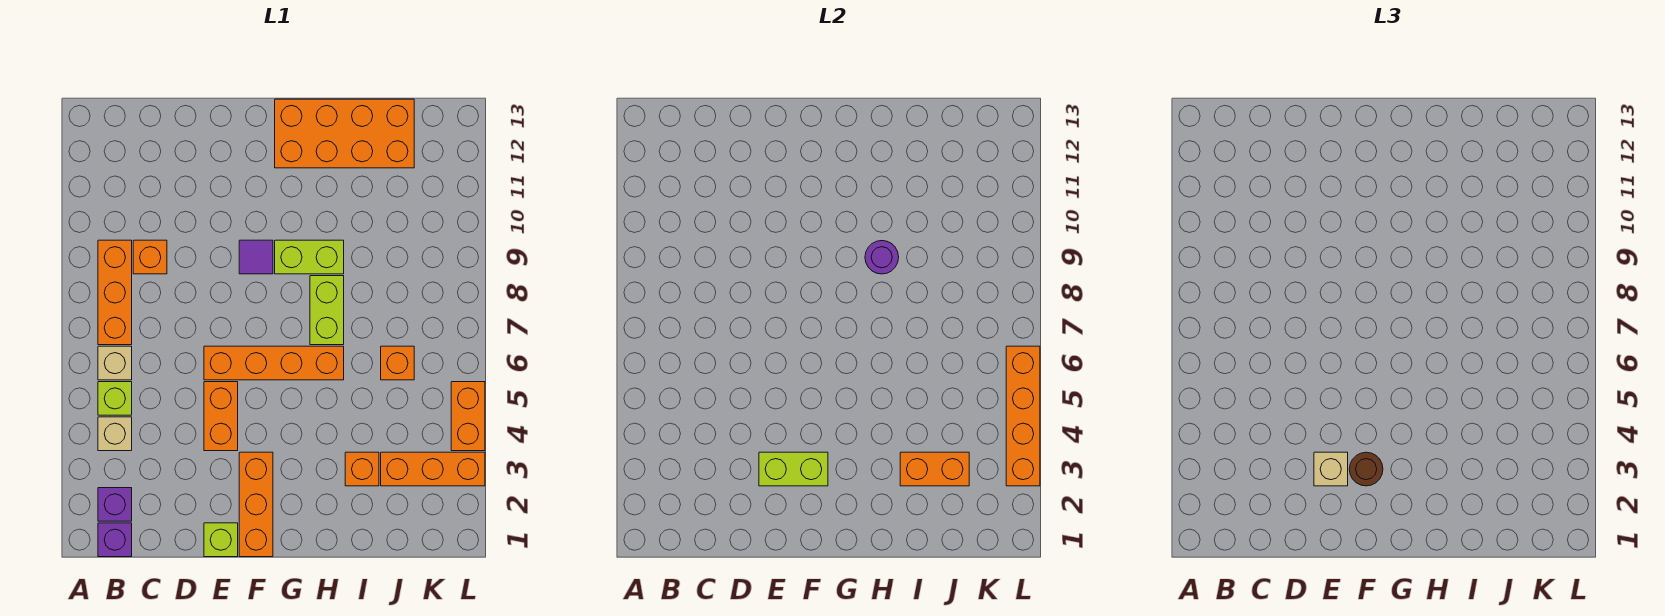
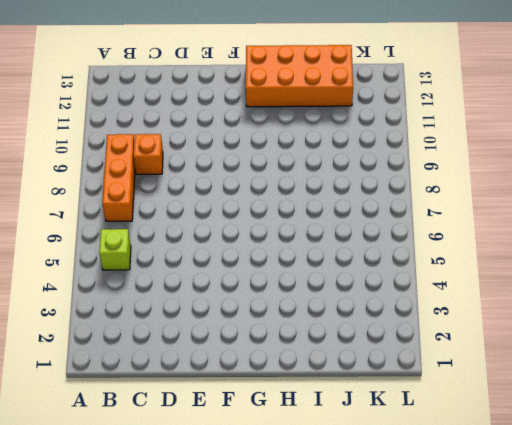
none -> purple brick B1 level 1
none -> purple brick B2 level 1
none -> tan brick B4 level 1

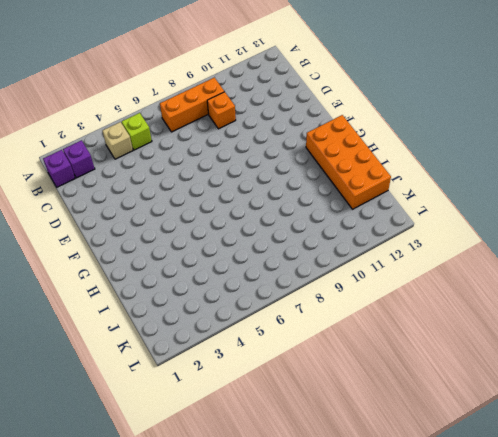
none -> tan brick B6 level 1
none -> lime brick E1 level 1
none -> orange brick E4:E5 level 1

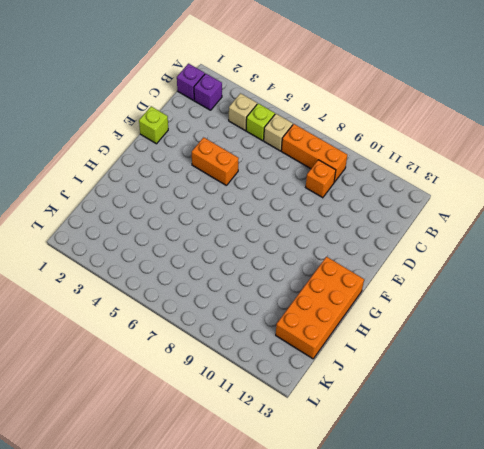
none -> orange brick E6:H6 level 1
none -> orange brick F1:F3 level 1
none -> purple tile F9 level 1

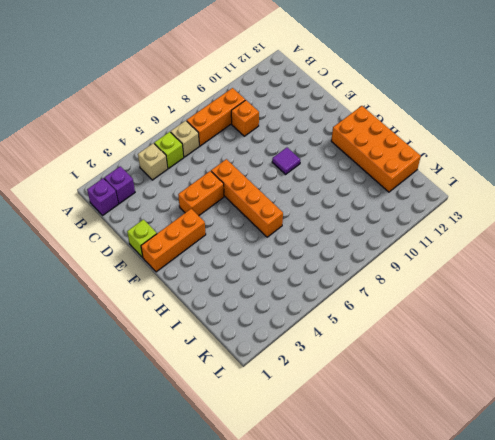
none -> lime brick G9:H9 level 1
none -> lime brick H7:H8 level 1
none -> orange brick I3 level 1

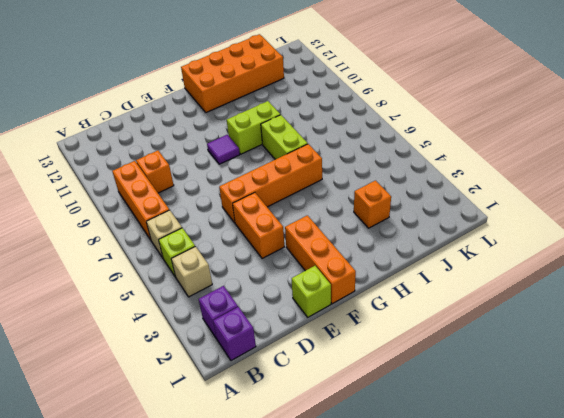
none -> orange brick J3:L3 level 1
none -> orange brick J6 level 1
none -> orange brick L4:L5 level 1

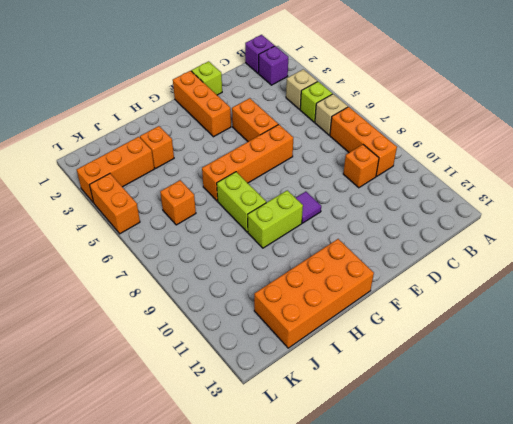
none -> lime brick E3:F3 level 2
none -> purple round brick H9 level 2
none -> orange brick I3:J3 level 2

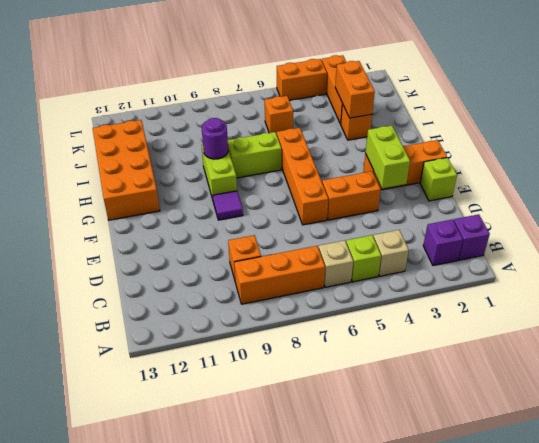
none -> orange brick L3:L6 level 2
none -> tan brick E3 level 3
none -> brown round brick F3 level 3

